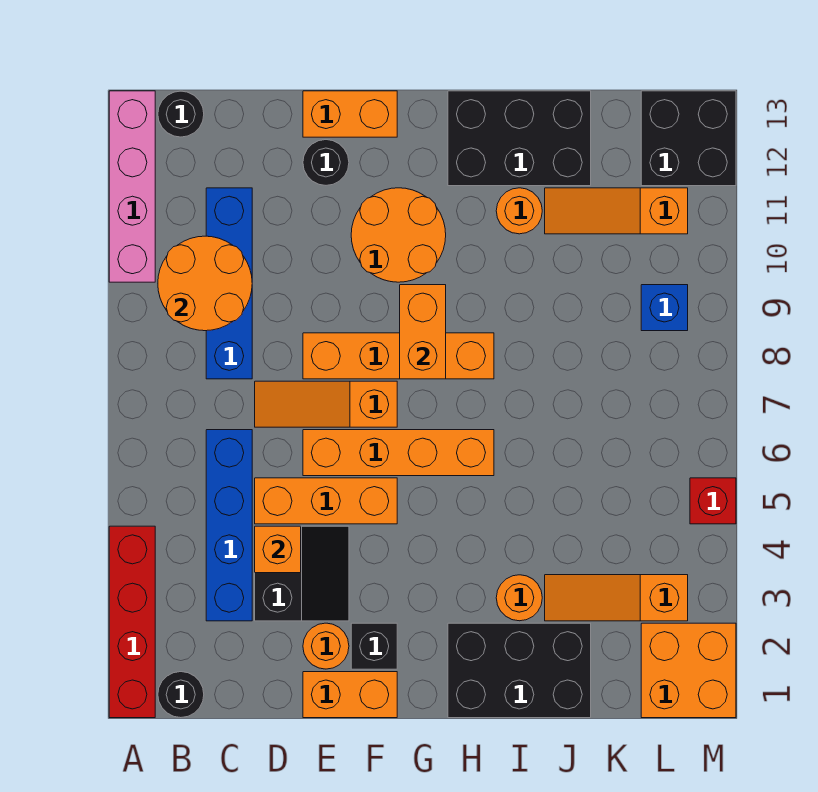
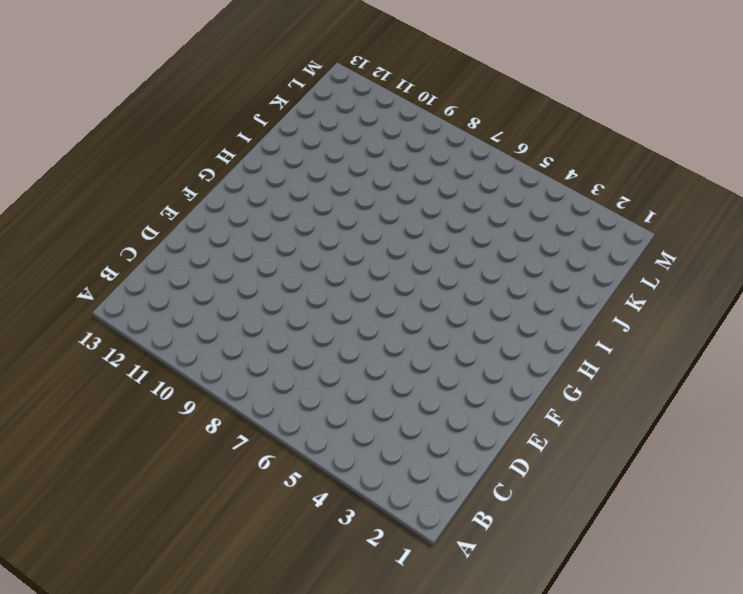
none -> red brick A1:A4 level 1
none -> pink brick A10:A13 level 1
none -> black round brick B1 level 1
none -> black round brick B13 level 1

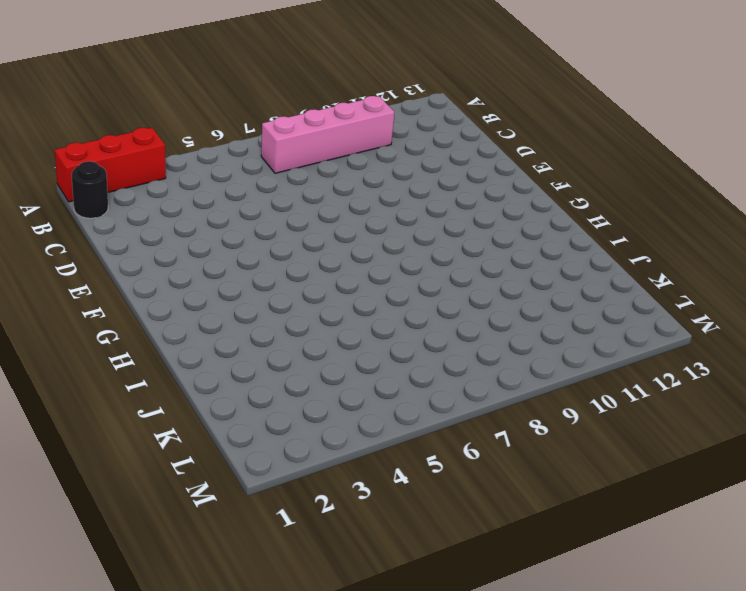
red brick A1:A3 level 1 -> red brick A1:A4 level 1
pink brick B7:B10 level 1 -> pink brick A10:A13 level 1
none -> black round brick B13 level 1
none -> blue brick C3:C6 level 1
none -> blue brick C8:C11 level 1
none -> black slope D3:E4 level 1 top D

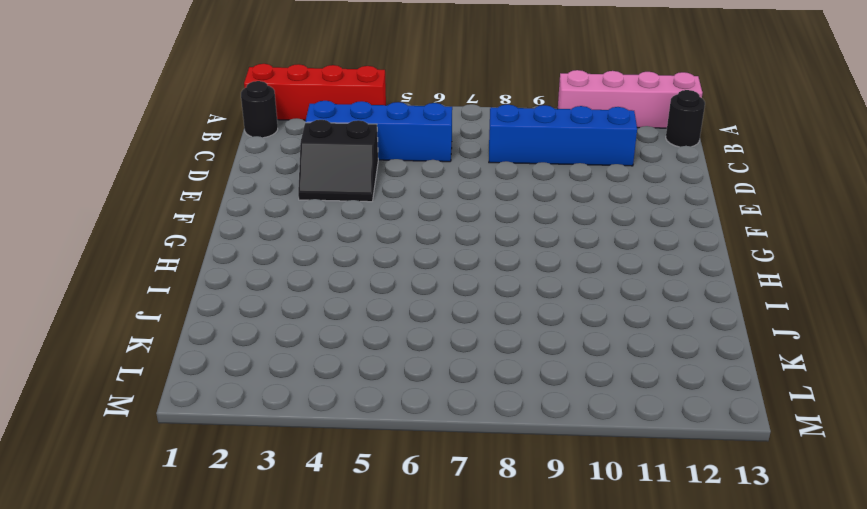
none -> orange brick D5:F5 level 1
none -> orange slope D7:F7 level 1 top F
none -> orange brick E1:F1 level 1
none -> orange round brick E2 level 1

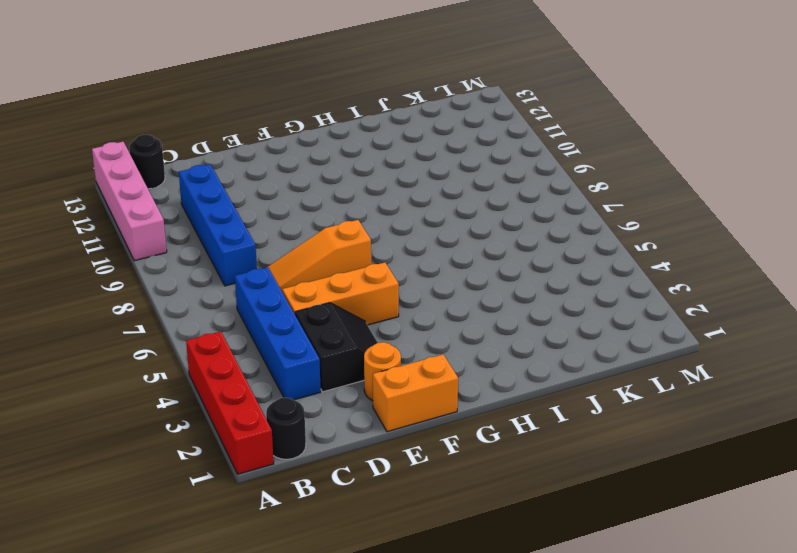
none -> orange brick E6:H6 level 1
none -> orange brick E8:H8 level 1
none -> black round brick E12 level 1
none -> orange brick E13:F13 level 1

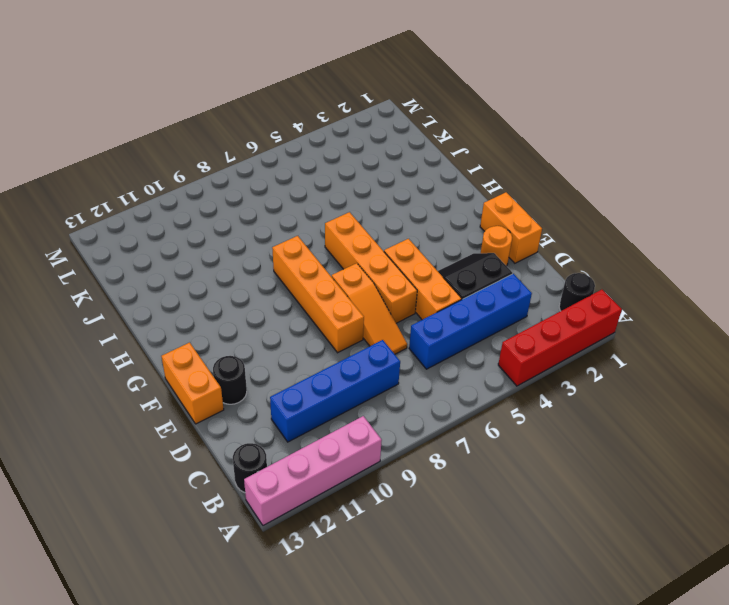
none -> black brick F2 level 1
none -> orange round brick F10:G11 level 1
none -> black brick H1:J2 level 1
none -> black brick H12:J13 level 1

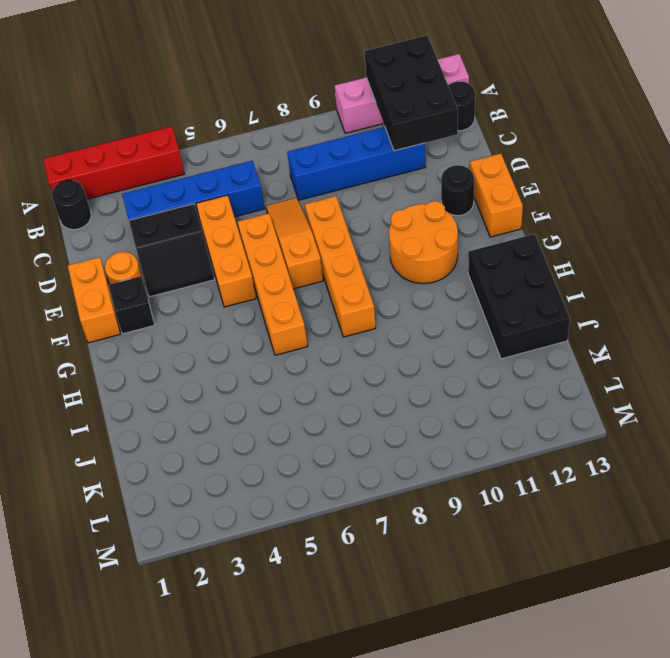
black brick A11:C12 level 2 -> black brick H1:J2 level 1
none -> orange round brick I3 level 1
none -> orange round brick I11 level 1
none -> orange slope J3:L3 level 1 top L
none -> orange slope J11:L11 level 1 top L

